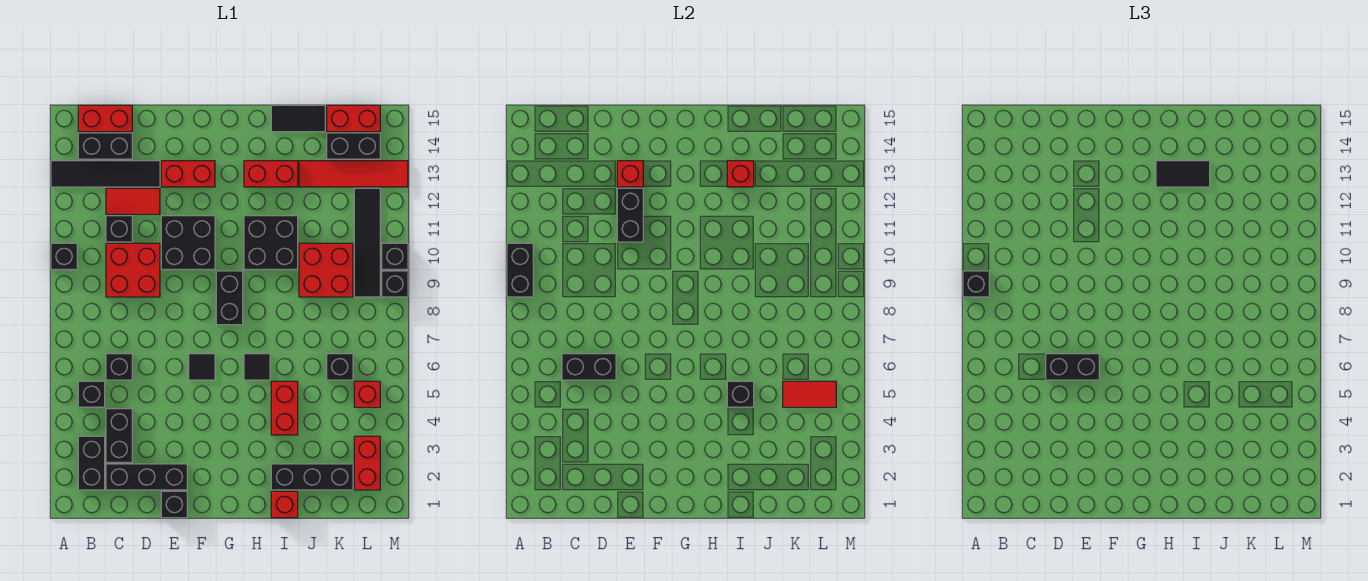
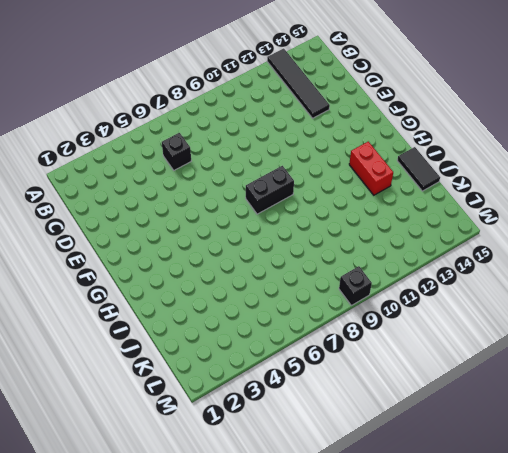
none -> black brick A10 level 1
none -> black brick B2:B3 level 1
none -> black brick B5 level 1
none -> black brick B14:C14 level 1

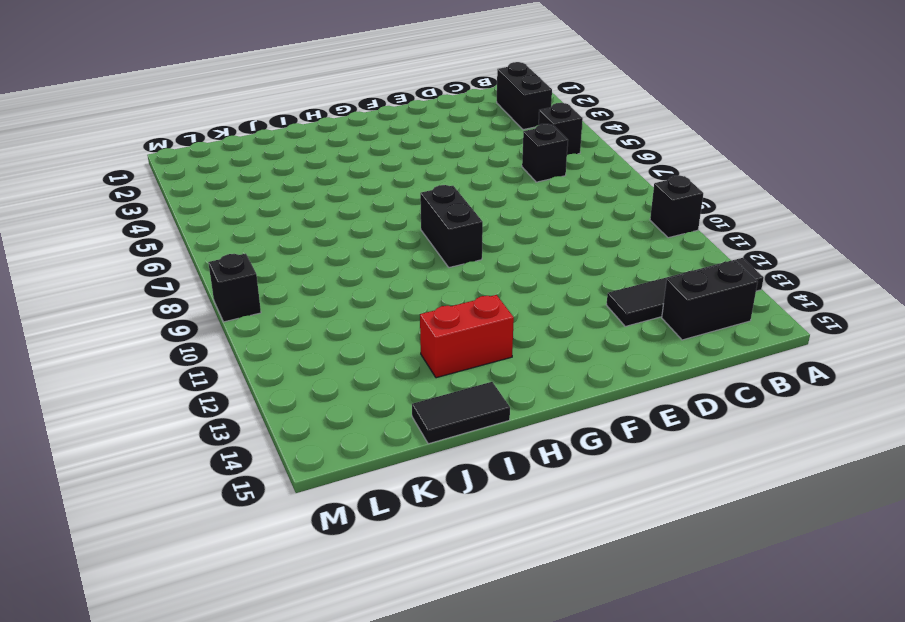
none -> red brick B15:C15 level 1
none -> black brick C2:E2 level 1
none -> black brick C3:C4 level 1
none -> red brick C9:D10 level 1

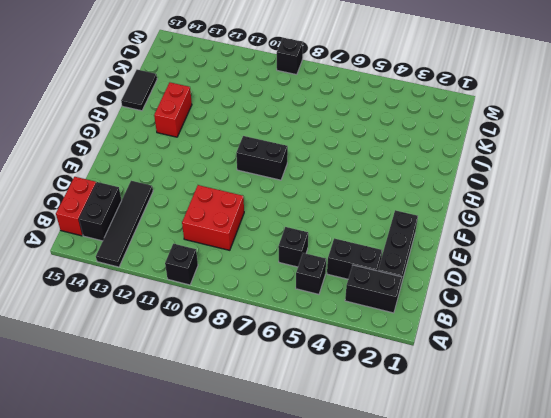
none -> black brick C11 level 1
none -> red tile C12:D12 level 1
none -> black brick E1 level 1
none -> black brick E10:F11 level 1

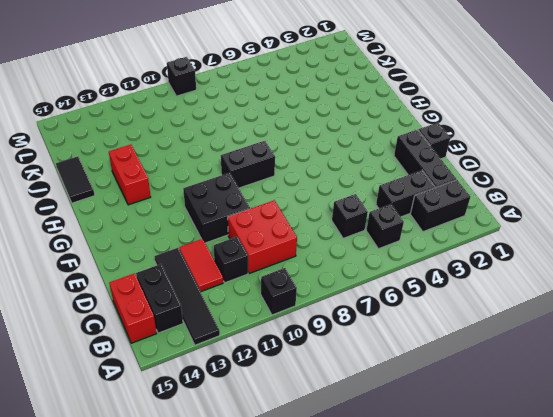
none -> red brick E13:F13 level 1
none -> black tile F6 level 1
none -> black tile H6 level 1
none -> black brick H10:I11 level 1

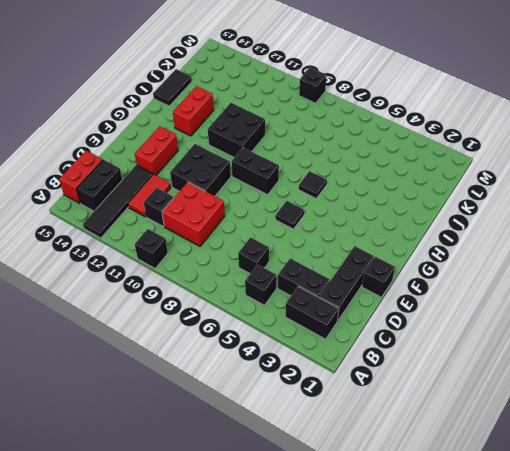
none -> red brick I1 level 1
none -> black brick I2:K2 level 1
none -> red brick I4:I5 level 1
none -> red brick J9:K10 level 1

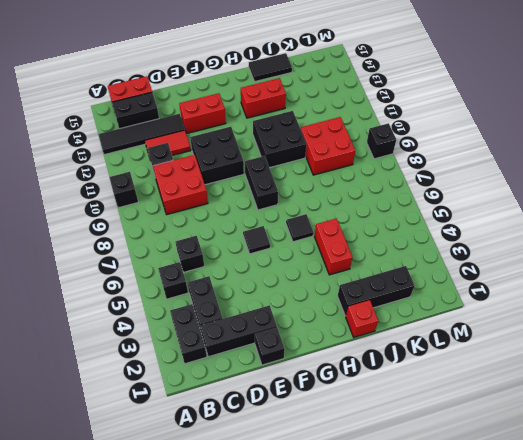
none -> red tile J13:M13 level 1
none -> black brick K6 level 1
none -> black brick K14:L14 level 1
none -> red brick K15:L15 level 1

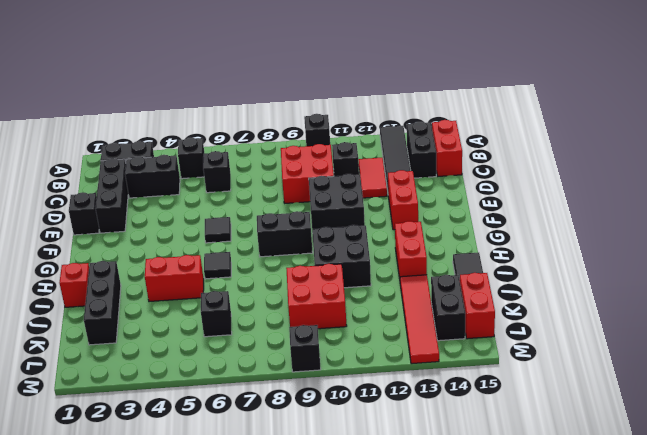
none -> red brick L2:L3 level 1
none -> red brick L5 level 1
none -> black tile L9:L12 level 1
none -> black brick M10 level 1

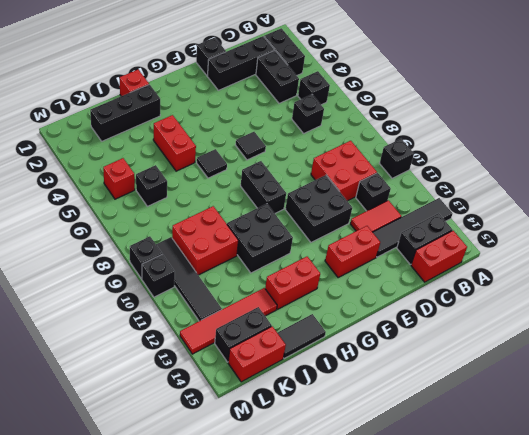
none -> red brick L2:L3 level 1
none -> black brick A9:A10 level 2
none -> black brick C6:D6 level 2
none -> black brick E11:E12 level 2

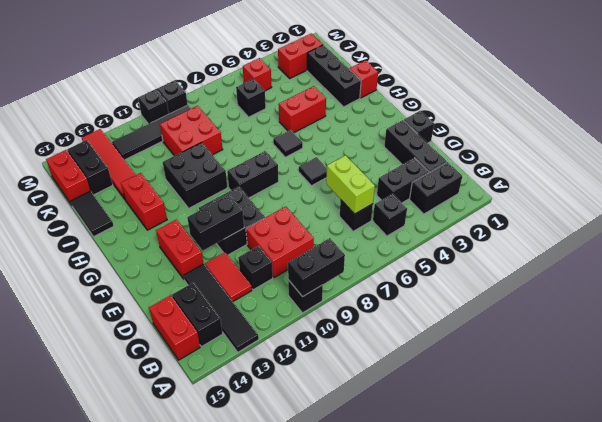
lime brick C6:D6 level 2 -> black brick C6:D6 level 2
none -> red brick E13 level 2
none -> black brick I5 level 2
none -> red brick I13 level 2
none -> red tile K5:L5 level 2

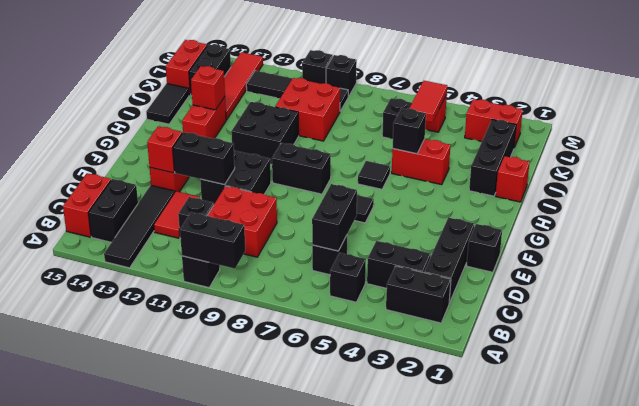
none -> black brick A9 level 3
none -> black brick D6:E6 level 3
none -> black tile H13:I13 level 3

